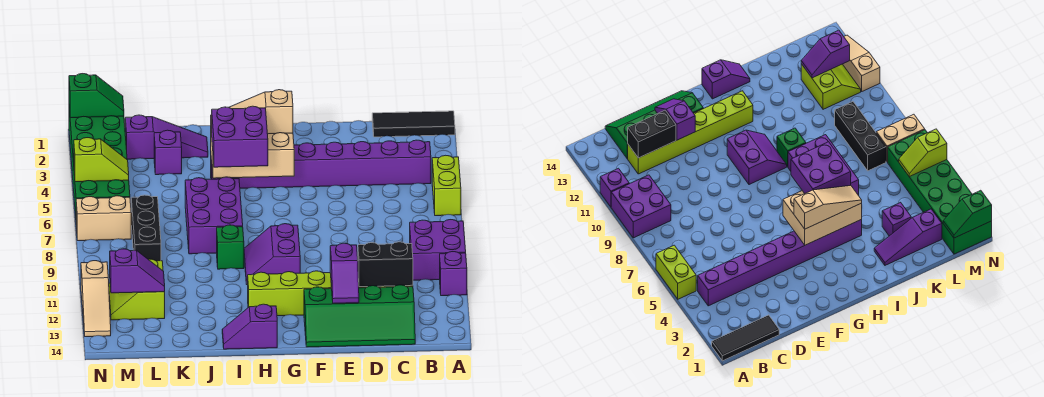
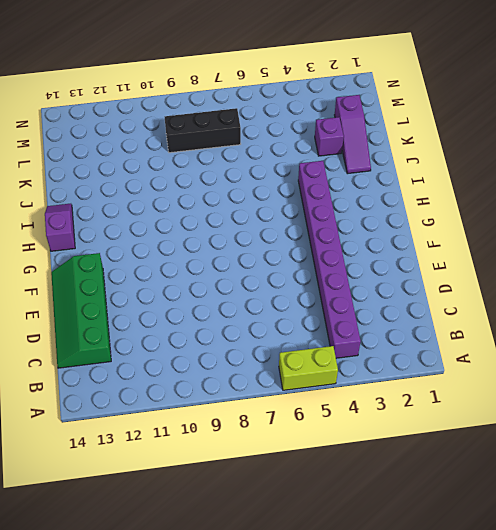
none -> black tile A1:C1 level 1
none -> purple brick A9:B10 level 1
none -> purple brick A11 level 1

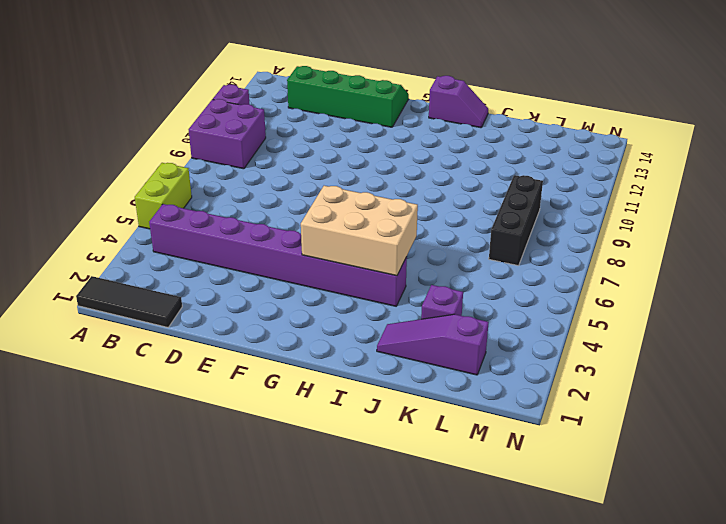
none -> lime brick C12:H12 level 1
none -> purple slope G9:H10 level 1 top G
none -> purple brick I6:J8 level 1

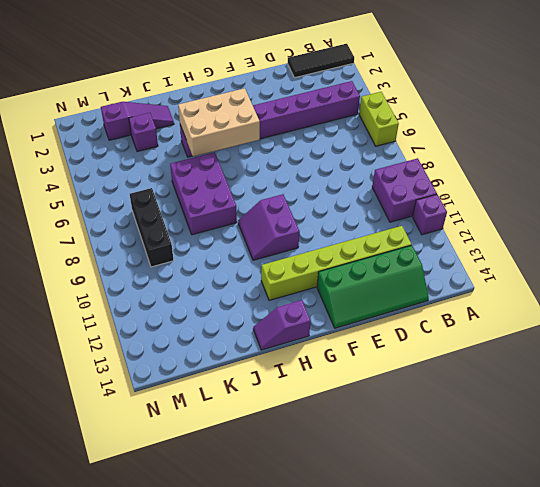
none -> green brick I9 level 1
none -> lime slope L11:M12 level 1 top L
none -> green brick M1:N6 level 1

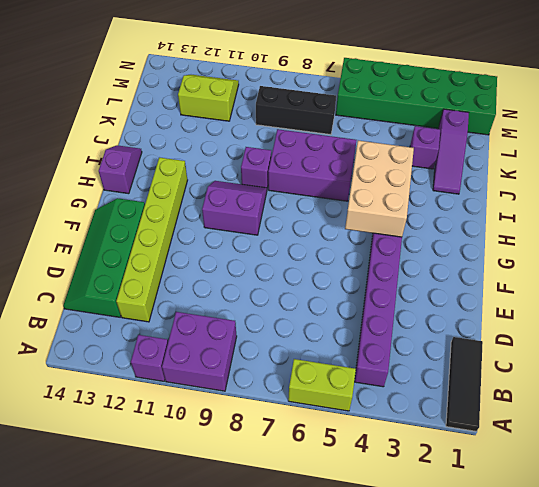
purple brick I9 level 1 -> green brick I9 level 1
none -> tan brick M7:N7 level 1
none -> tan slope N11:N13 level 1 top 11
none -> black brick C12:D12 level 2

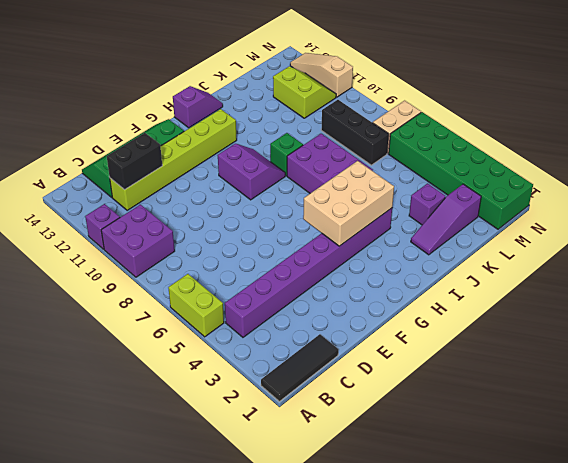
none -> purple slope E12:E13 level 2 top 12
none -> purple slope L12:M12 level 2 top M
none -> green slope M1:N1 level 2 top N

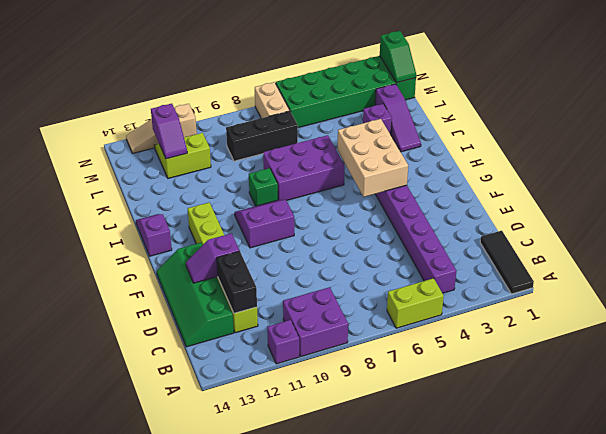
none -> lime slope M5:N5 level 2 top N
none -> tan slope G4:I4 level 3 top G
none -> purple brick H5:I6 level 3

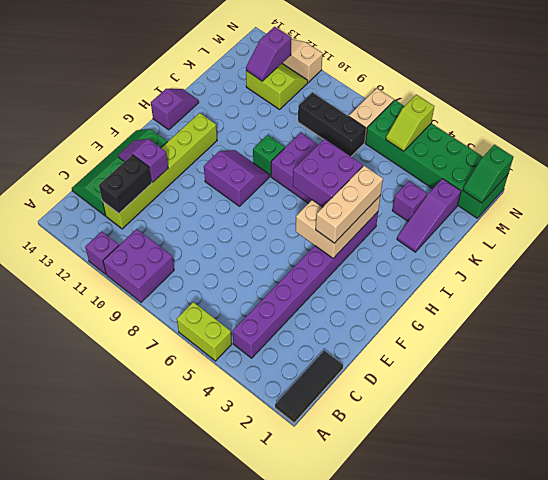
tan brick G4:I4 level 3 -> tan slope G4:I4 level 3 top G

